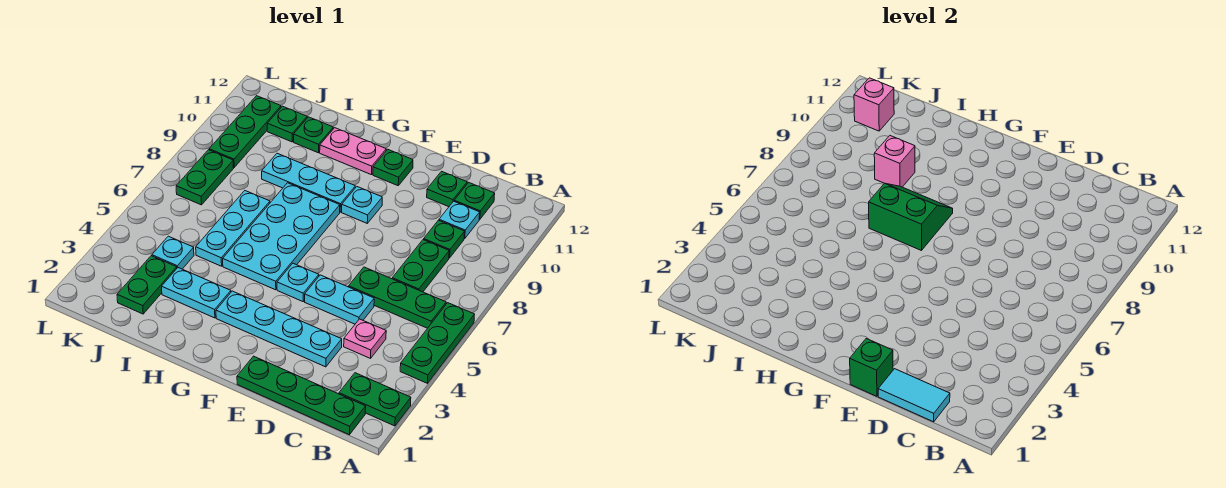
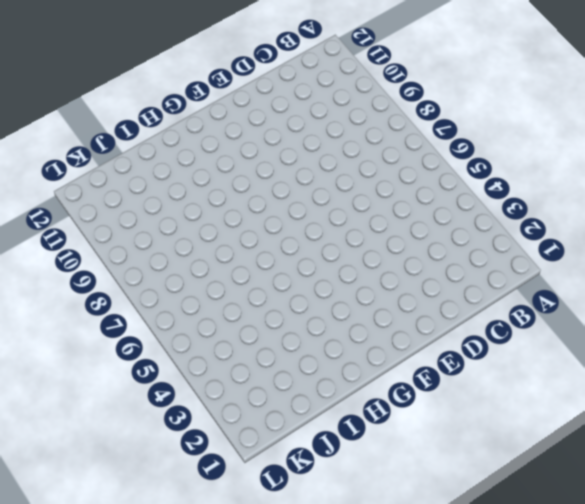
none -> green plate A2:B2 level 1
none -> green plate A4:A6 level 1
none -> green plate B1:E1 level 1
none -> green plate B6:D6 level 1

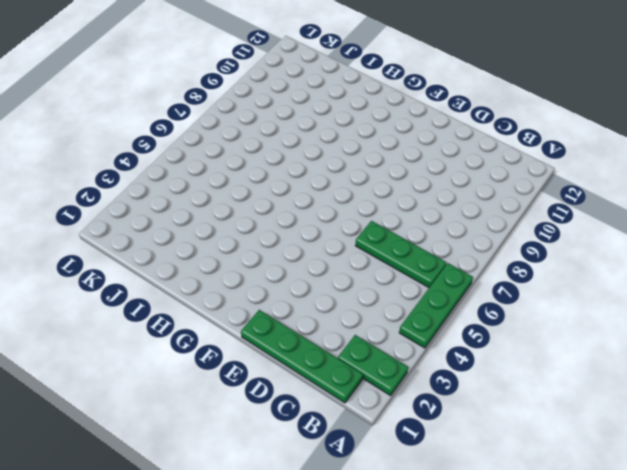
none -> pink plate C4 level 1
none -> green plate C7:C8 level 1
none -> green plate C9 level 1
none -> cyan plate C10 level 1

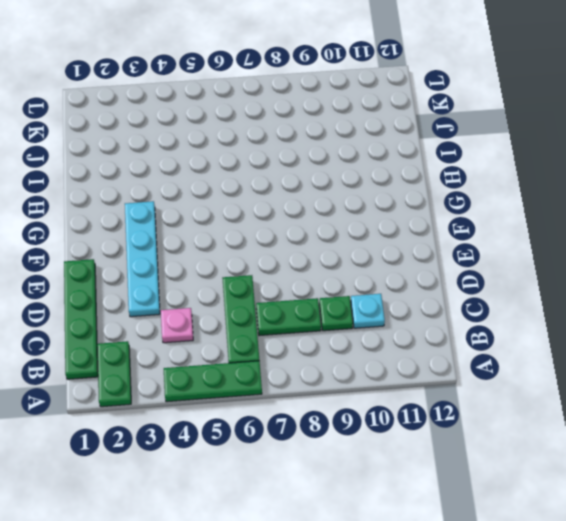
none -> green plate C11 level 1
none -> cyan plate D5:E5 level 1
none -> green plate D11 level 1
none -> cyan plate F5 level 1

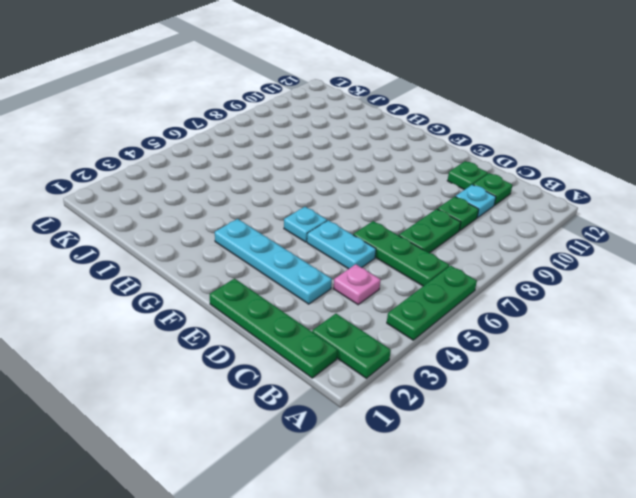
none -> cyan plate F9 level 1
none -> green plate F11 level 1
none -> cyan plate G5:H8 level 1
none -> cyan plate G9:I9 level 1

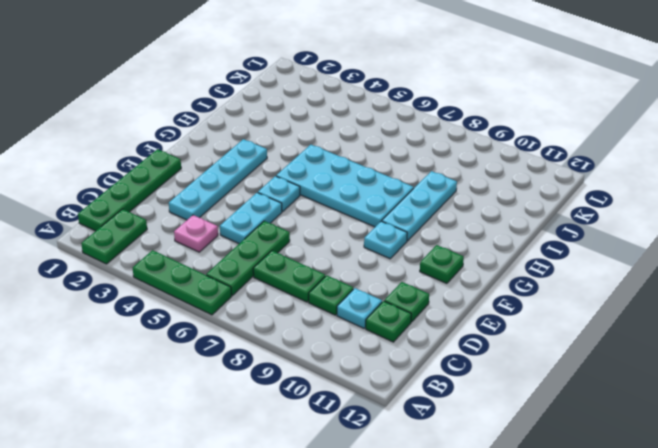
none -> pink plate G11:H11 level 1
none -> cyan plate H3:I3 level 1
none -> cyan plate I5:I7 level 1
none -> green plate I11 level 1

